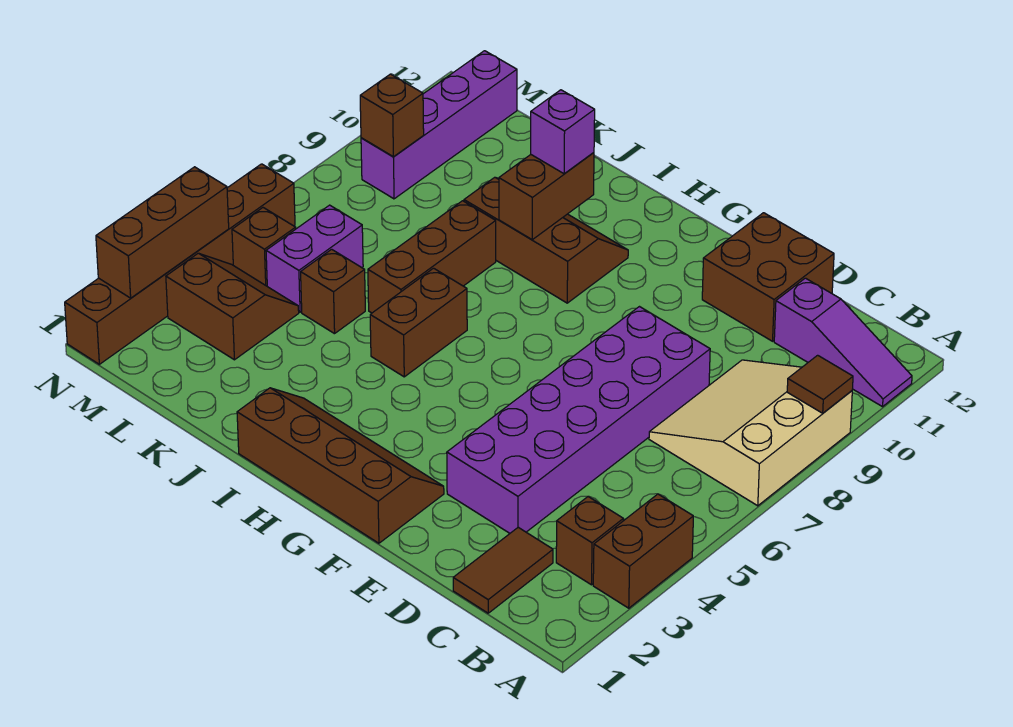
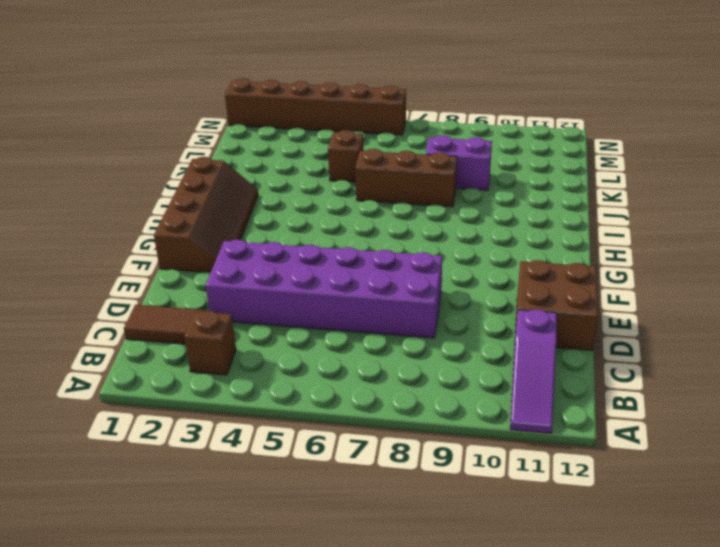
purple brick K8:K9 level 1 -> purple brick L5:L6 level 1
none -> brown brick A3:A4 level 1
none -> tan slope A7:C9 level 1 top A
none -> brown slope H9:J10 level 1 top 9

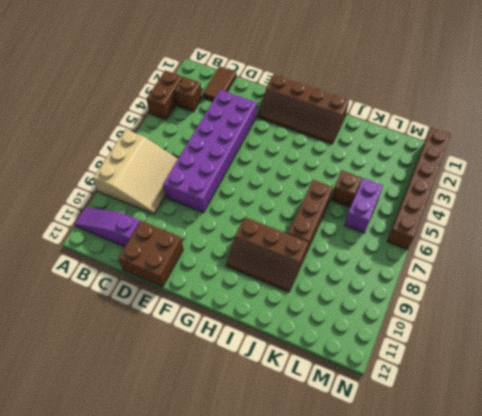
none -> brown brick I5:I6 level 1
none -> brown slope L3:M4 level 1 top 3
none -> brown brick M5 level 1

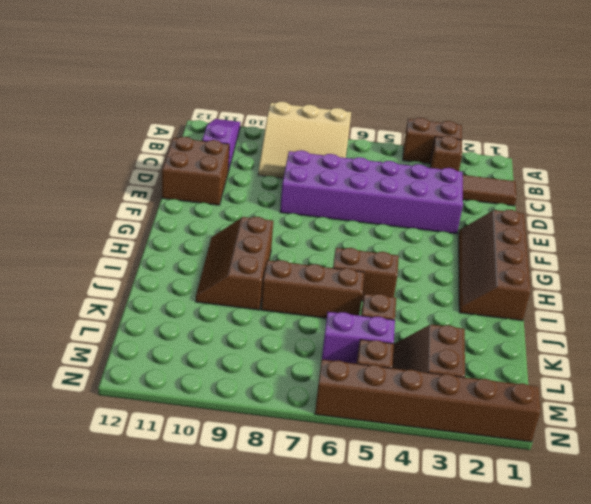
none -> purple brick M9:M12 level 1
none -> brown tile A9 level 2
none -> brown brick I9:I10 level 2

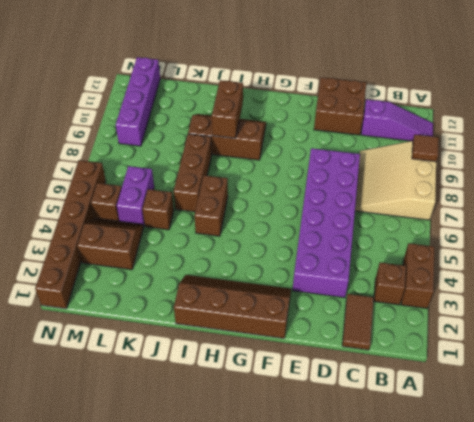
none -> brown brick M9 level 2
none -> brown brick N2:N4 level 2
none -> purple brick I10 level 3

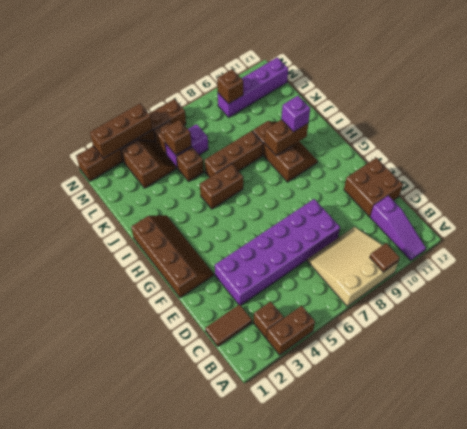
brown brick L5 level 2 -> none

